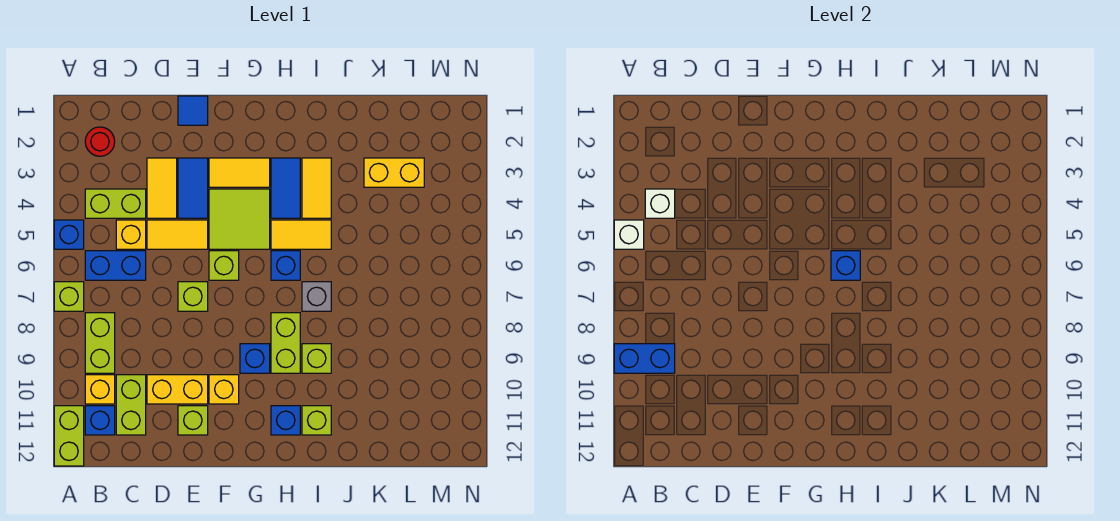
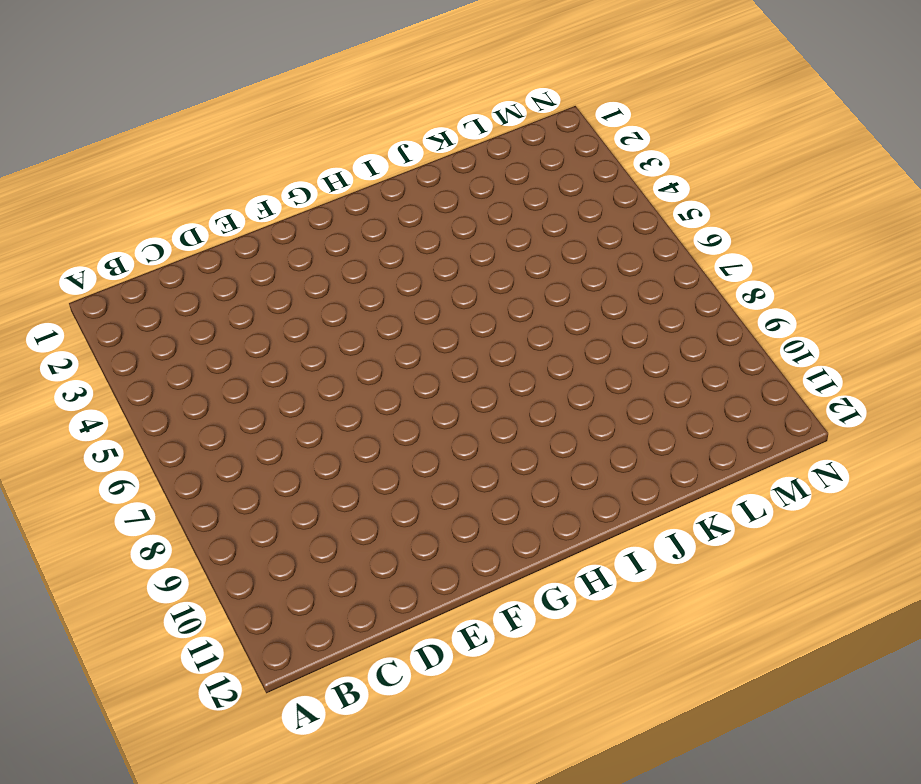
none -> blue brick A5 level 1
none -> lime brick A7 level 1
none -> lime brick A11:A12 level 1
none -> red round brick B2 level 1

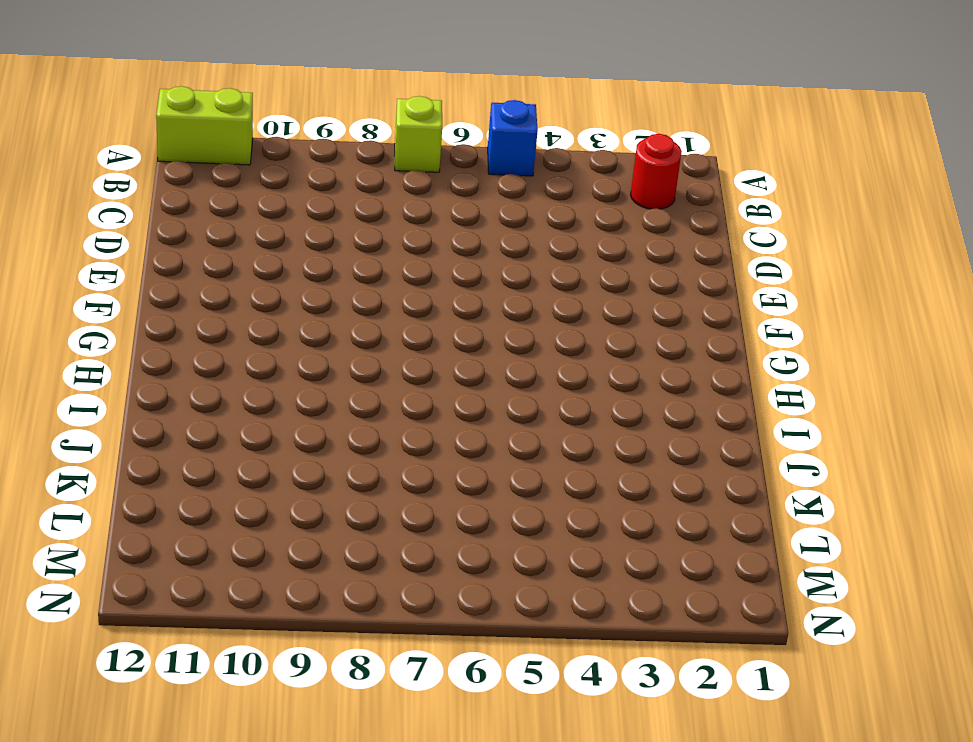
none -> lime brick B4:C4 level 1
none -> blue brick B6:C6 level 1
none -> lime brick B8:B9 level 1
none -> yellow brick B10 level 1

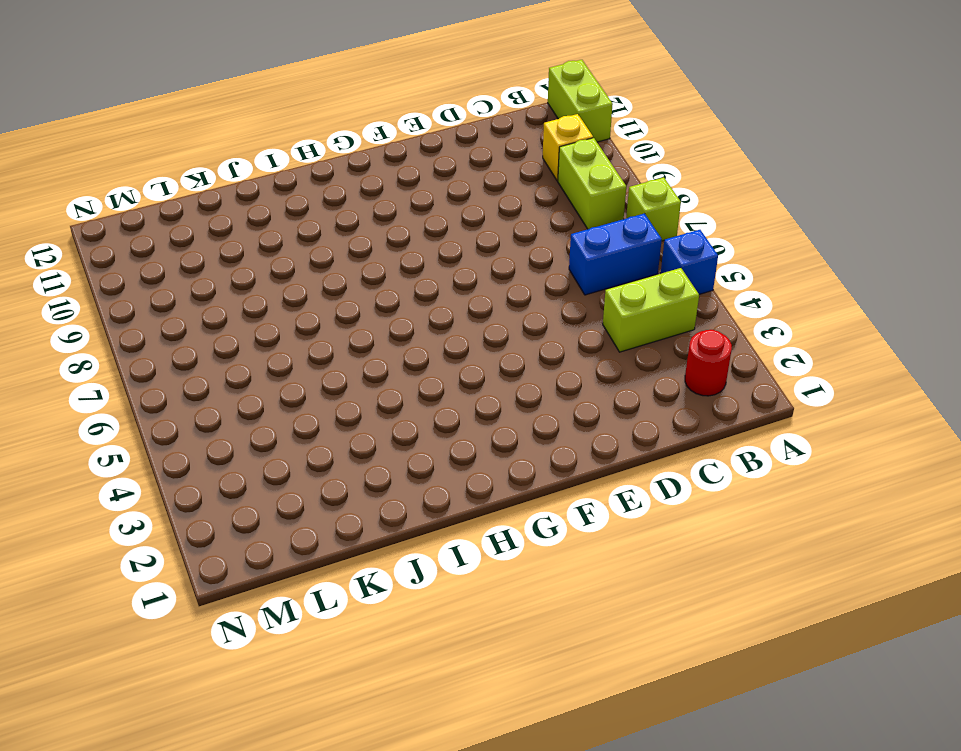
none -> blue brick B11 level 1
none -> yellow brick C5 level 1
none -> lime brick C10:C11 level 1
none -> yellow tile D3:D4 level 1

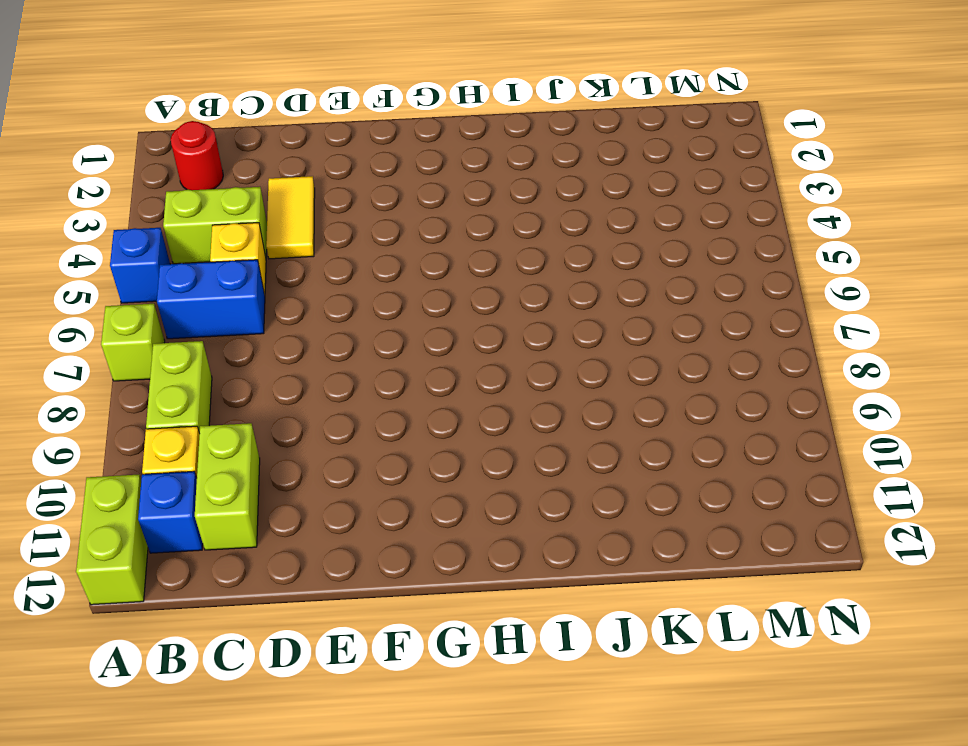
none -> yellow tile D5:E5 level 1
none -> yellow brick D10:E10 level 1
none -> blue tile E1 level 1
none -> blue tile E3:E4 level 1

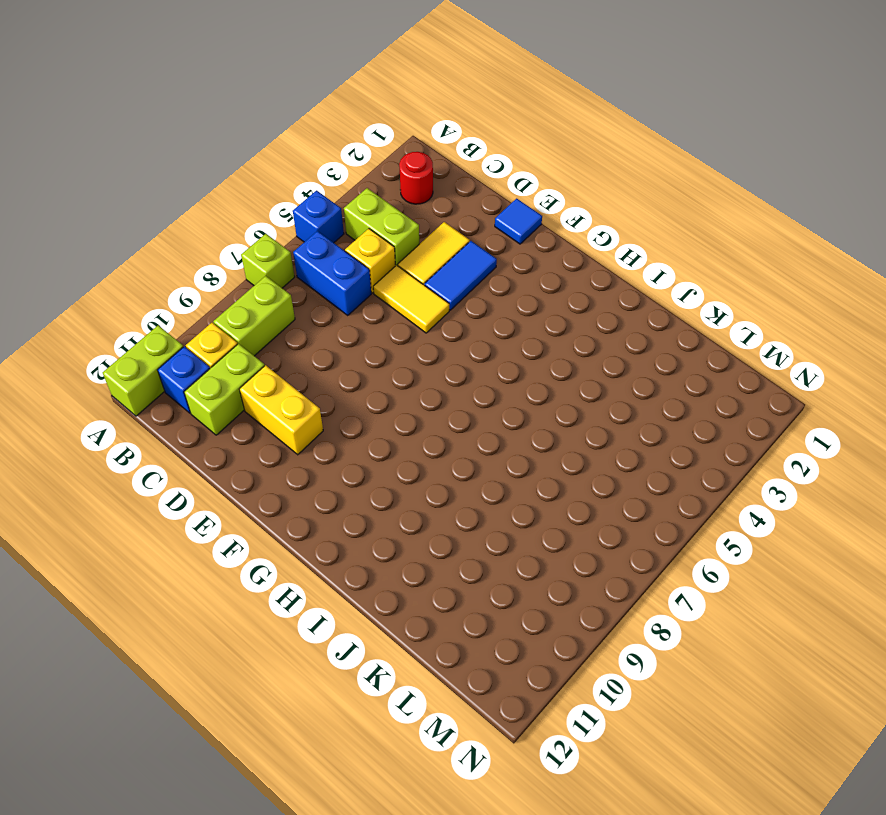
none -> lime brick E7 level 1
none -> lime brick E11 level 1
none -> yellow tile F3:G3 level 1
none -> lime tile F4:G5 level 1

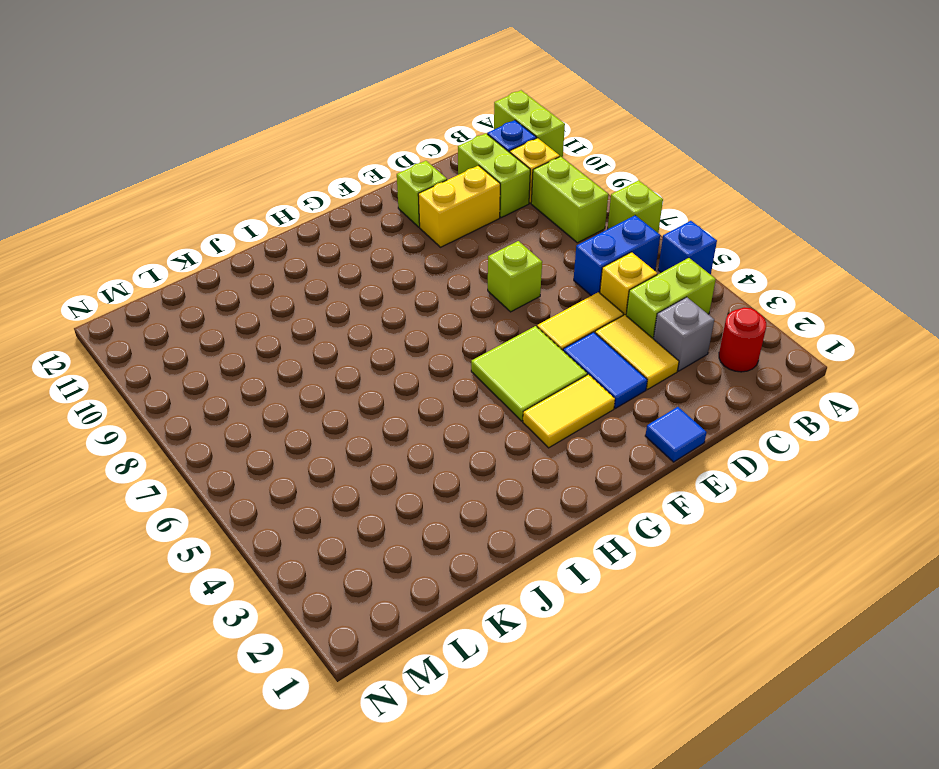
grey brick C3 level 1 -> grey brick I7 level 1
none -> lime brick F6 level 1
none -> yellow brick F10 level 1
none -> blue brick G9 level 1
none -> blue tile H3:H4 level 1

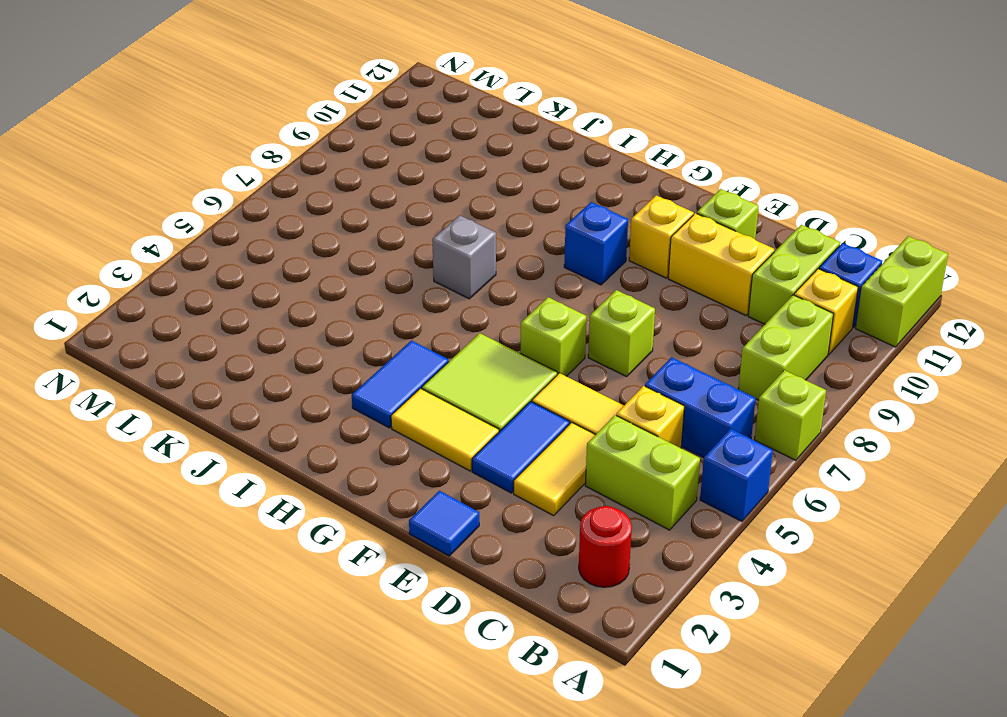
none -> yellow tile H5:I5 level 1
none -> blue brick H6 level 1
none -> lime brick H8:H9 level 1
none -> blue brick H11 level 1

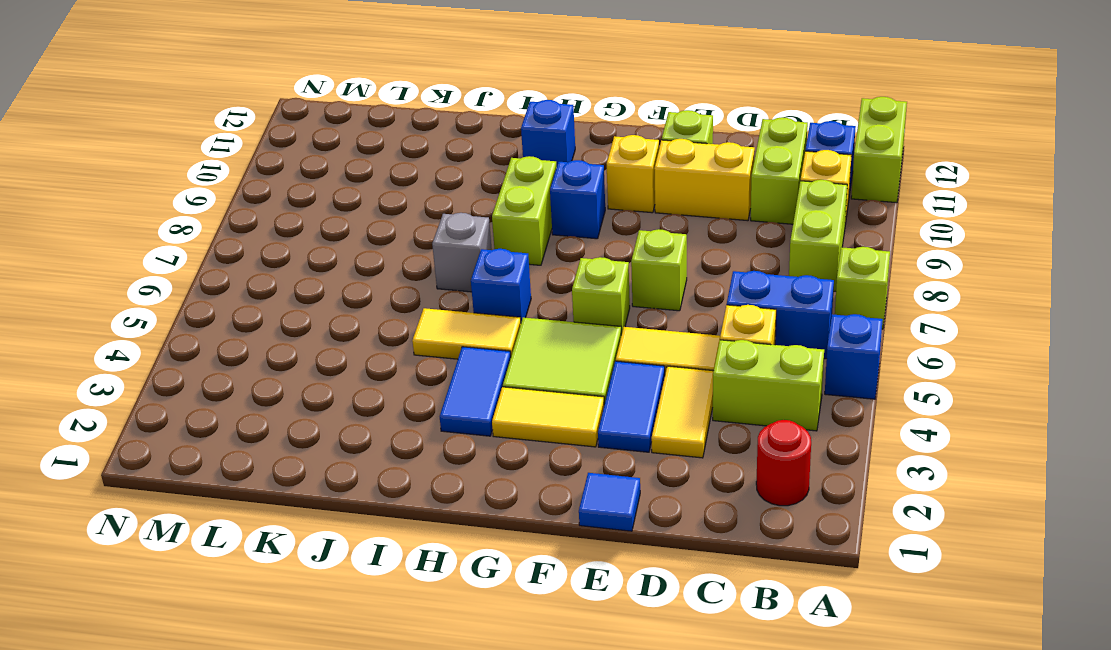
none -> yellow tile I3:I4 level 1
none -> lime brick I9 level 1
none -> lime brick I11 level 1
none -> yellow brick K3:L3 level 1

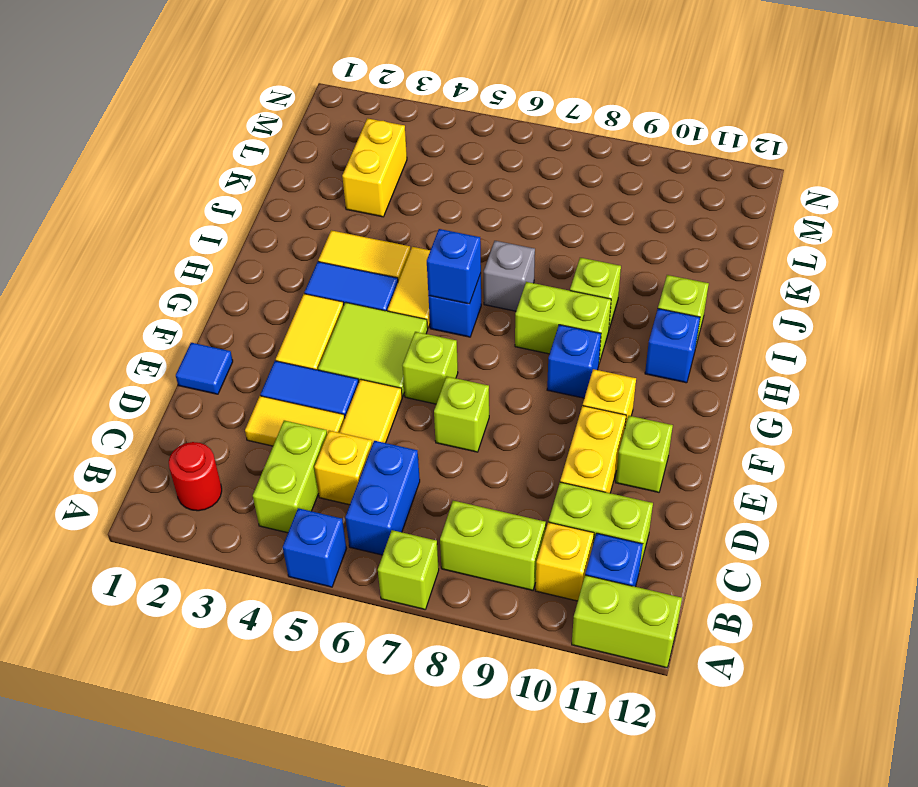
none -> white brick A5 level 2
none -> blue brick A9:B9 level 2
none -> white brick B4 level 2

